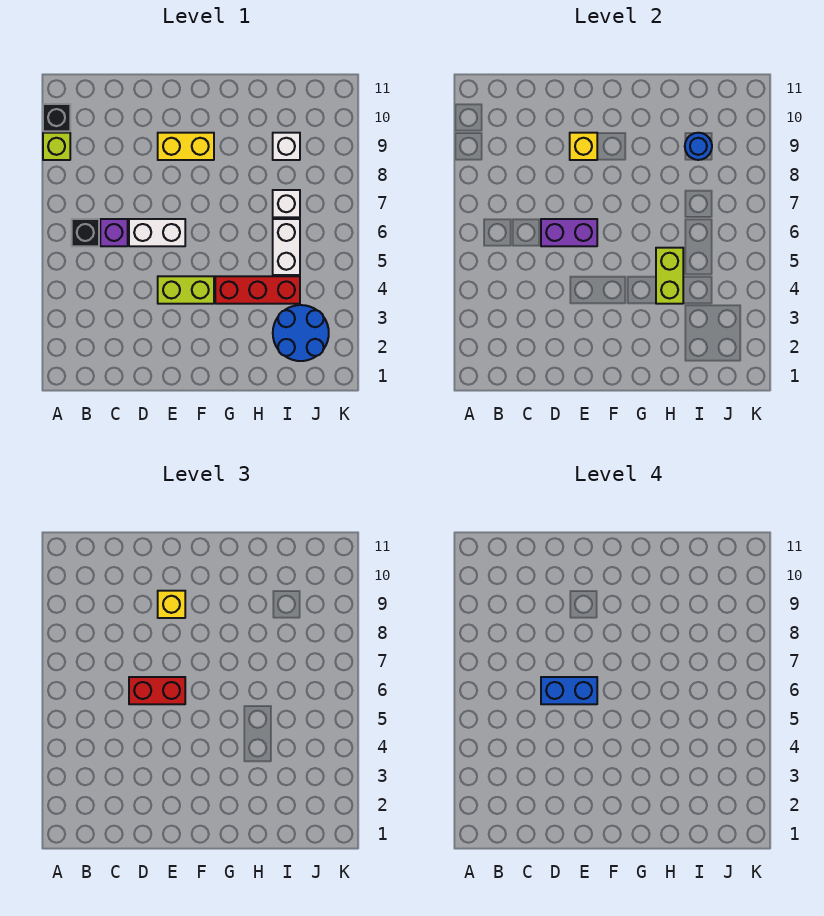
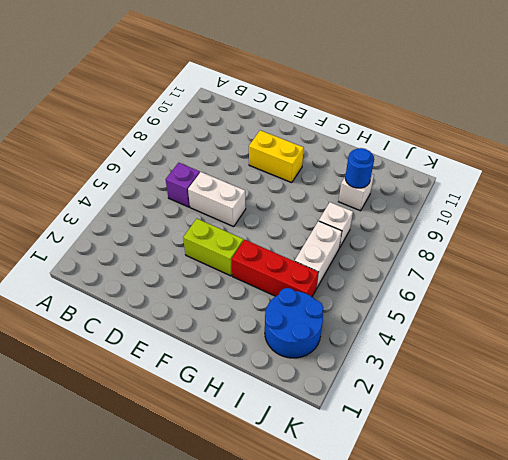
none -> lime brick A9 level 1
none -> black brick A10 level 1
none -> black brick B6 level 1

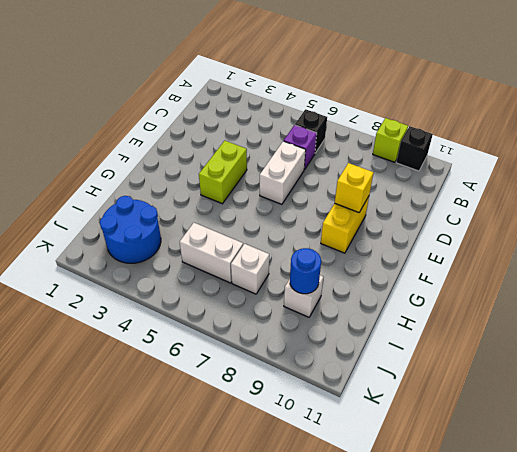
none -> red brick G4:I4 level 1
none -> purple brick D6:E6 level 2
none -> lime brick H4:H5 level 2

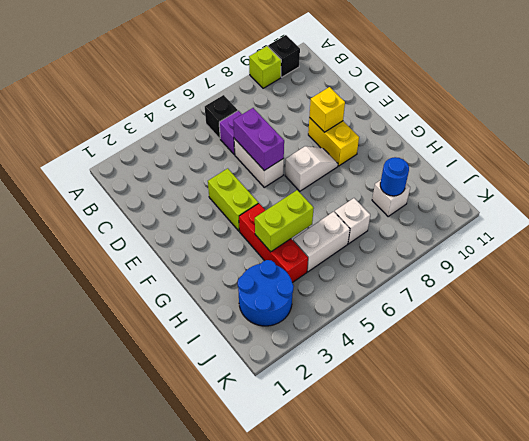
white slope F7:F8 level 1 top 7 -> none
none -> red brick D6:E6 level 3
none -> yellow brick E9 level 3
none -> blue brick D6:E6 level 4

